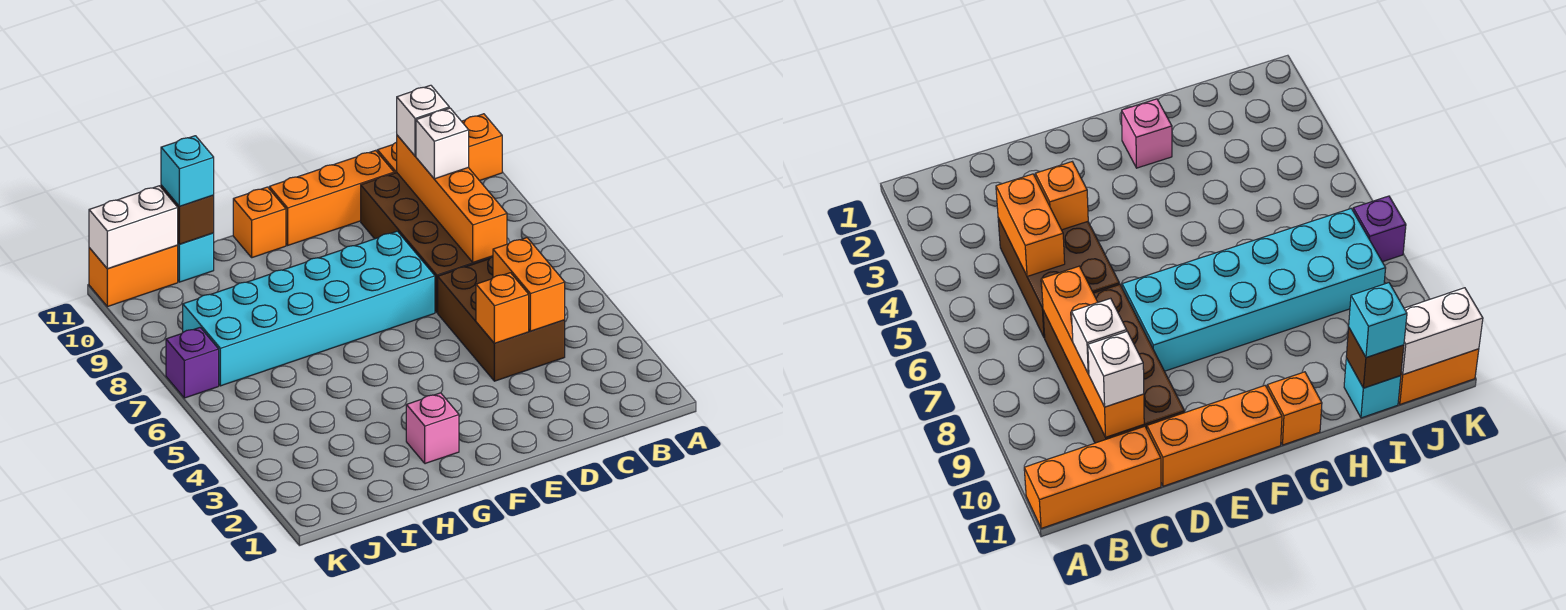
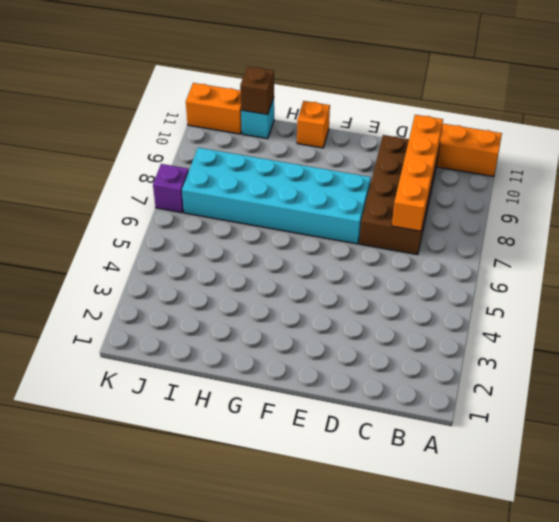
none -> brown brick C4:D6 level 1
none -> orange brick D11:F11 level 1
none -> pink brick G2 level 1

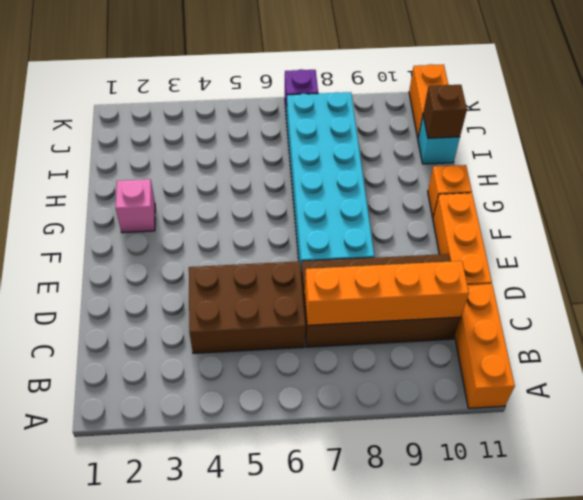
none -> orange brick C4:C5 level 2
none -> orange brick D4 level 2
none -> white brick J11:K11 level 2

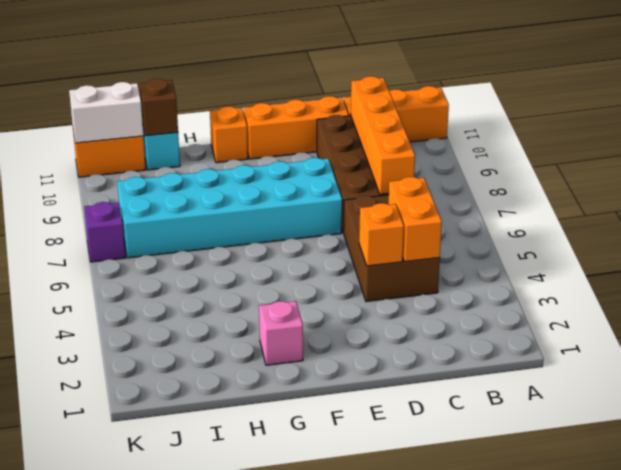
none -> white brick C9 level 3
none -> white brick C10 level 3
none -> cyan brick I11 level 3

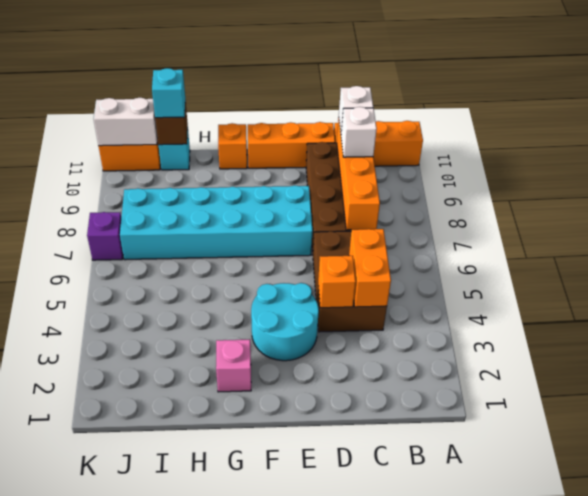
cyan round brick E3:F4 level 1 -> none

